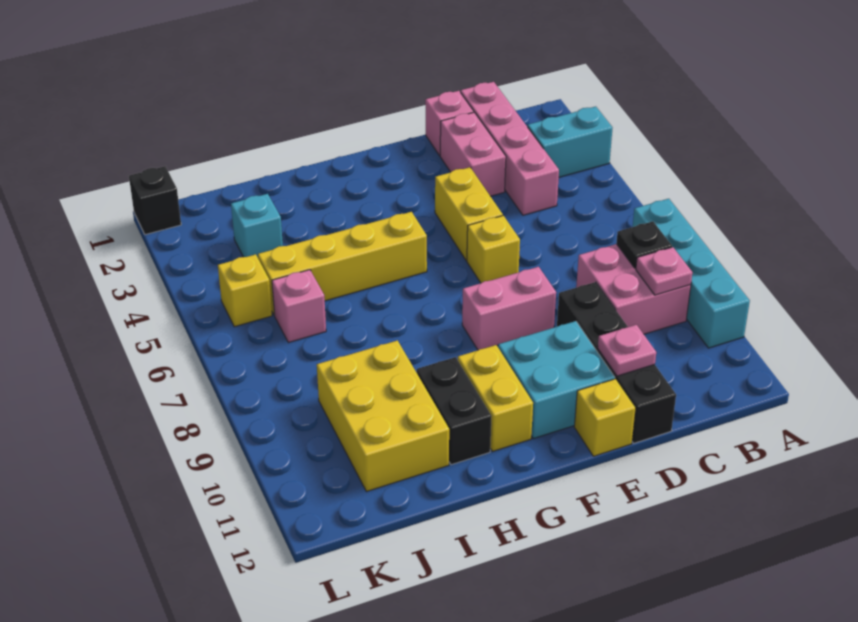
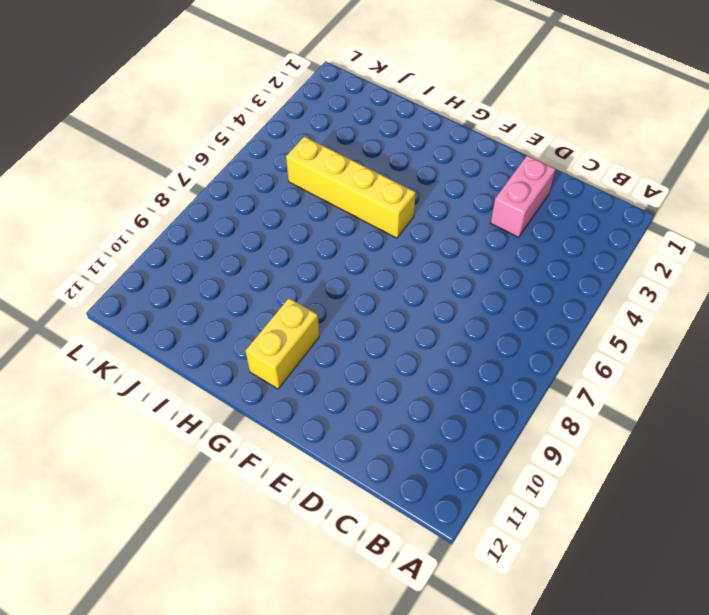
none -> cyan brick A3:B3 level 1
none -> cyan brick A7:A10 level 1
none -> pink brick B8:C9 level 1

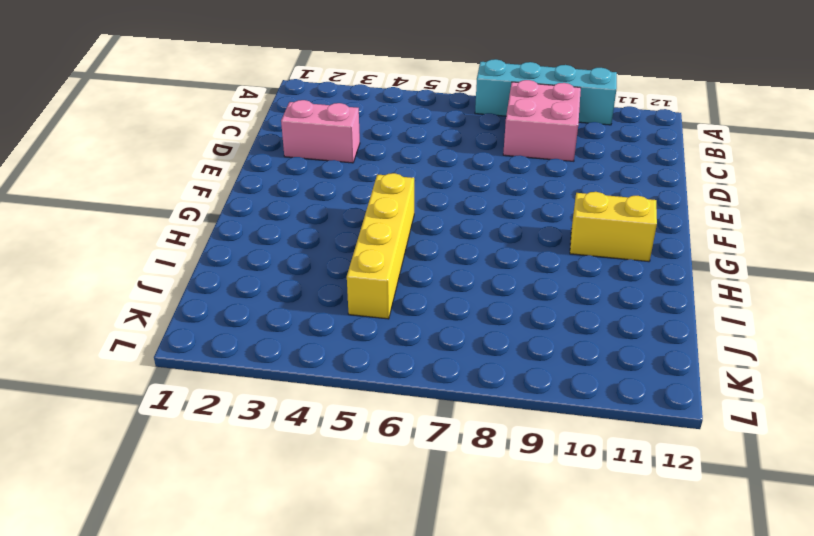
none -> cyan brick A3:B3 level 1
none -> pink brick C1:C4 level 1
none -> pink brick D1 level 1

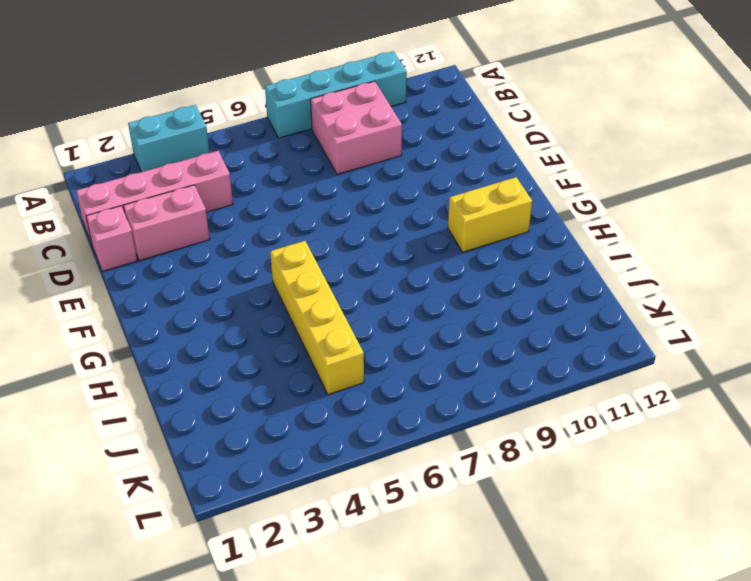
cyan brick A3:A4 level 1 -> cyan brick A3:B3 level 1
none -> black brick D9:D12 level 1
none -> yellow brick E4:E5 level 1
none -> yellow brick E6 level 1

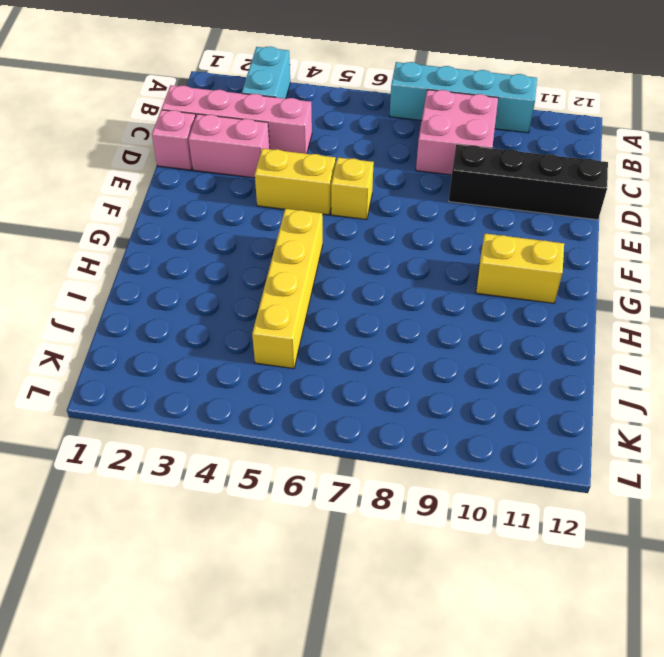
none -> pink brick E8:F8 level 1
none -> cyan brick E10:F11 level 1
none -> yellow brick E12 level 1

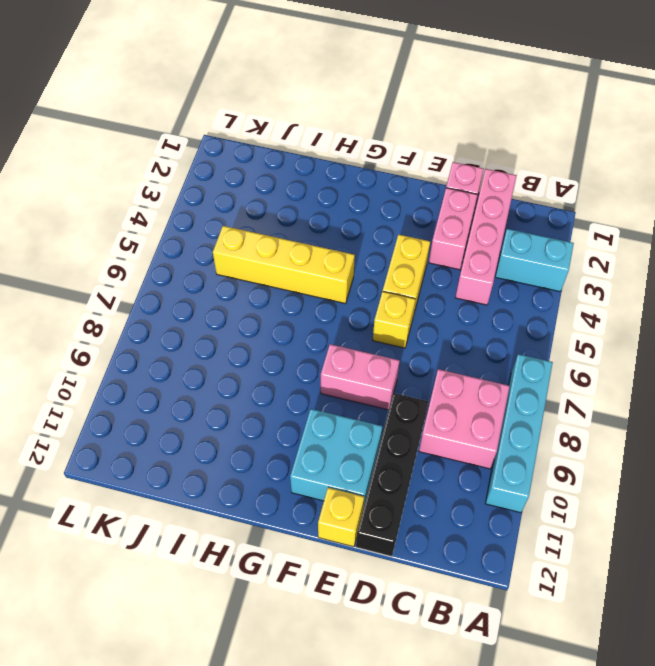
none -> yellow brick G10:G11 level 1
none -> black brick H10:H11 level 1
none -> yellow brick I9:J11 level 1

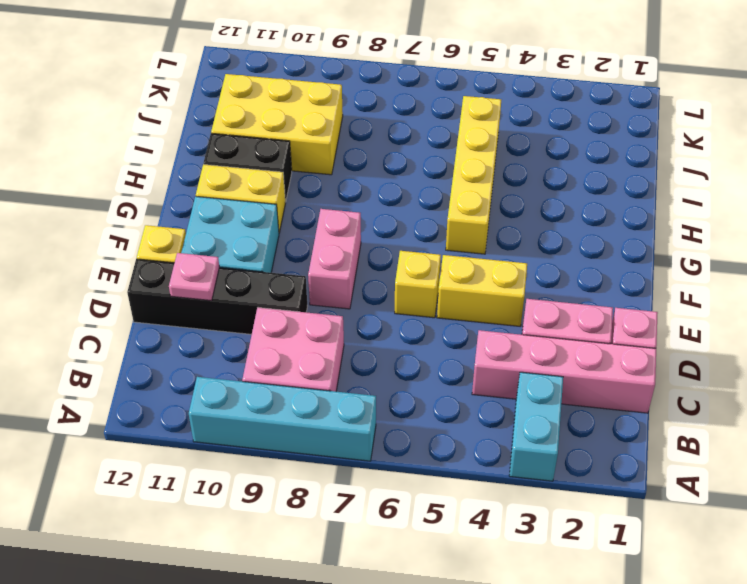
none -> cyan brick J3 level 1
none -> pink brick J6 level 1
none -> yellow brick K5 level 1

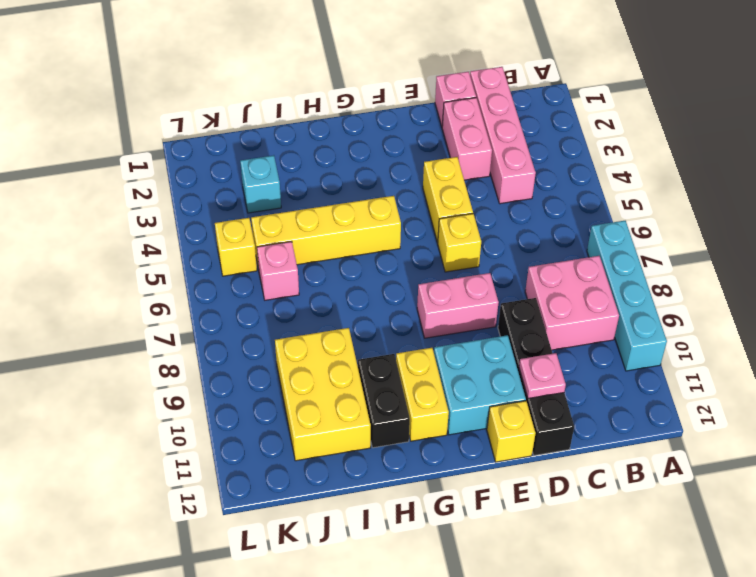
none -> cyan brick A3:B3 level 1
none -> black brick L1 level 1
none -> black plate B8 level 2

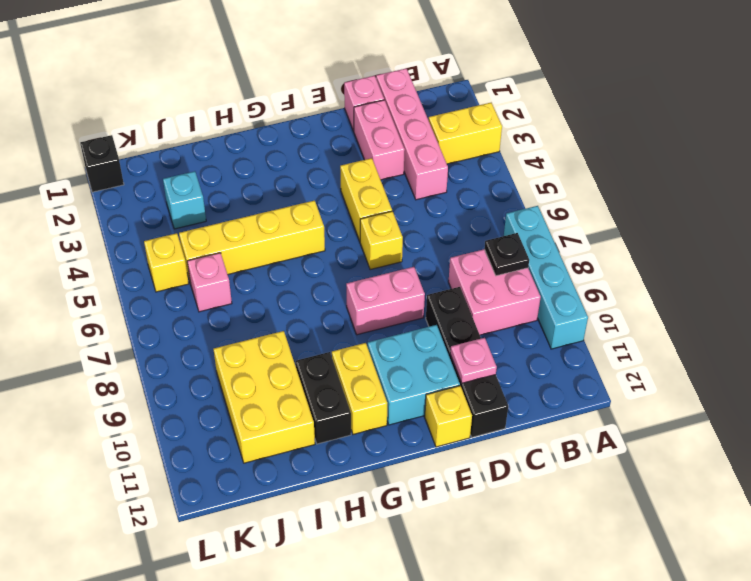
yellow brick A3:B3 level 1 -> cyan brick A3:B3 level 1
none -> pink plate B9 level 2

